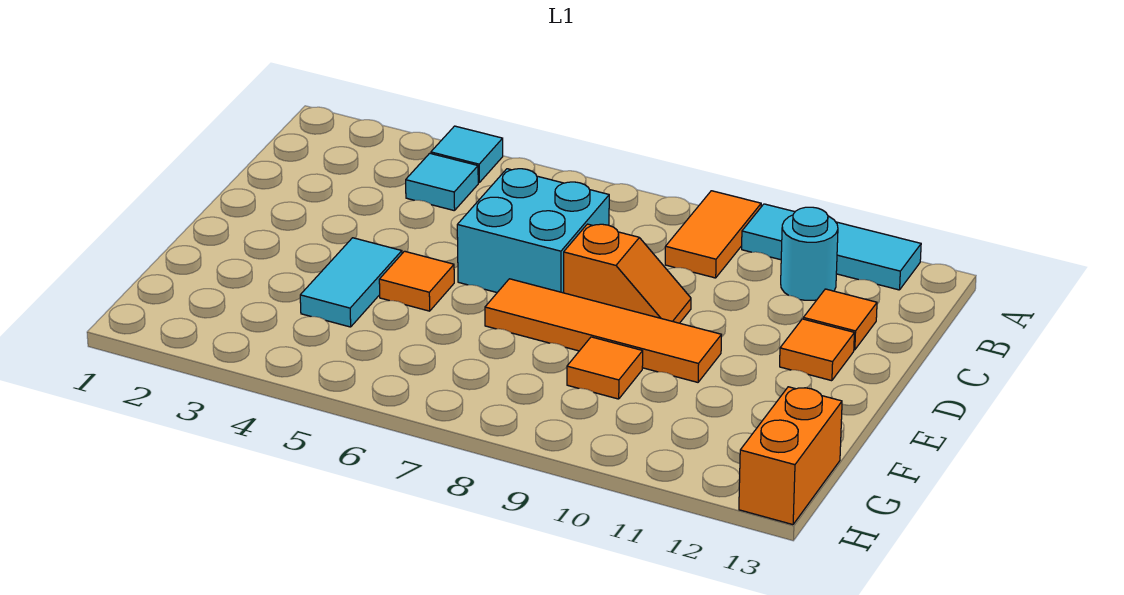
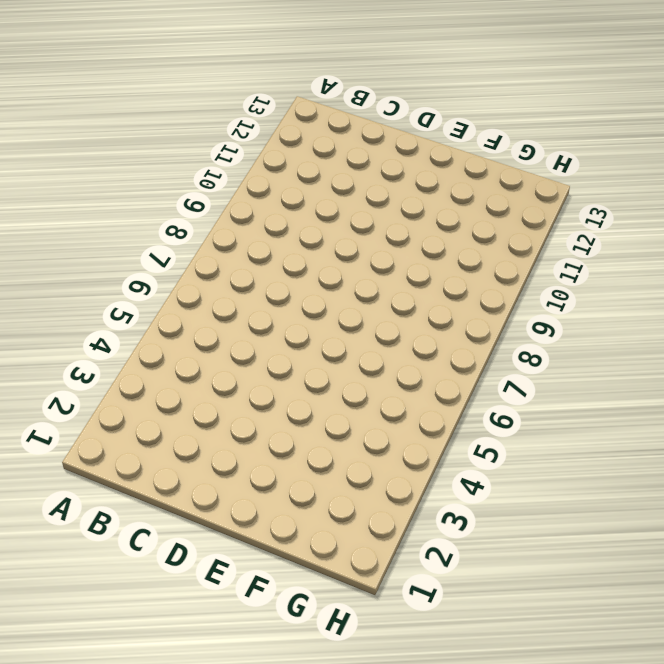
none -> cyan tile A4 level 1
none -> orange tile A9:B9 level 1
none -> cyan tile A10:A12 level 1

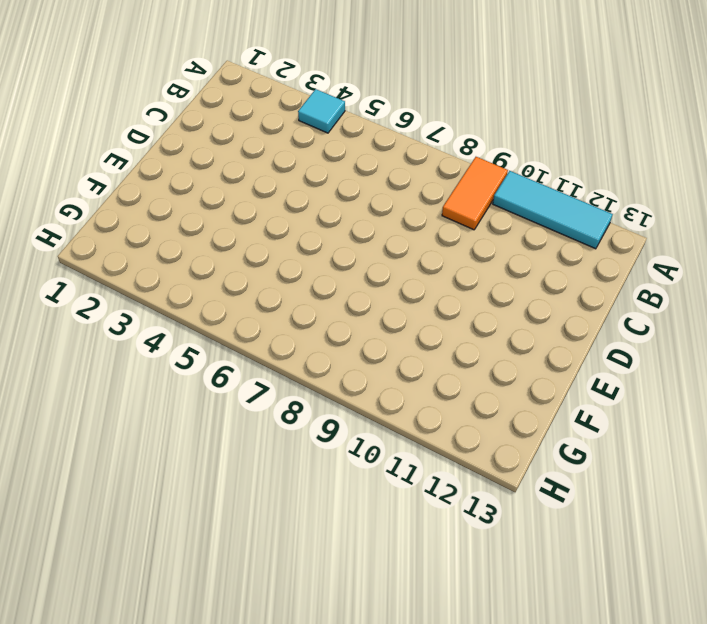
none -> cyan tile B4 level 1
none -> cyan round brick B11 level 1
none -> cyan brick C6:D7 level 1

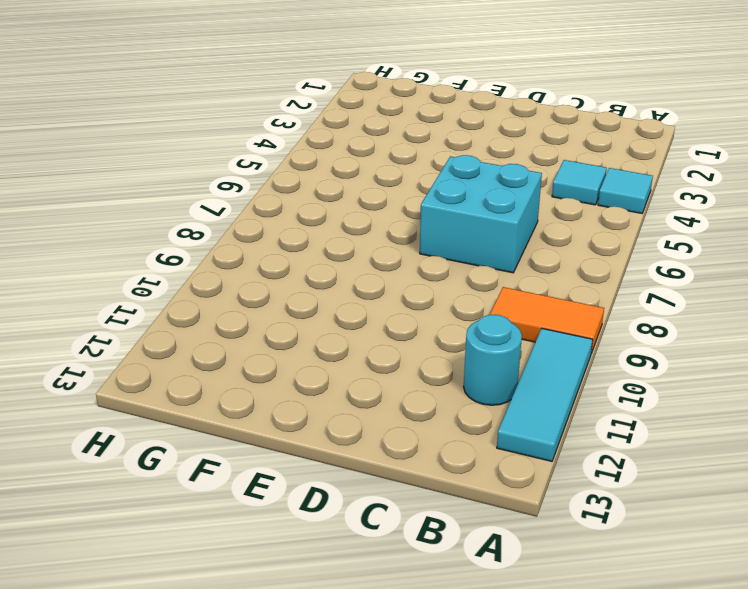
none -> orange tile C12 level 1
none -> orange slope D8:D9 level 1 top 8
none -> orange tile D12 level 1

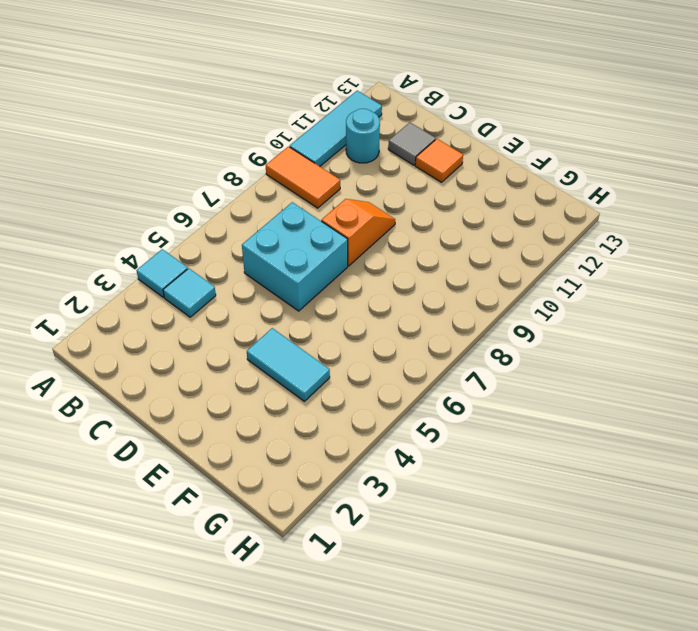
grey tile C12 level 1 -> orange tile C12 level 1
none -> orange tile E5 level 1
none -> orange tile E7:E10 level 1
none -> orange tile F9 level 1

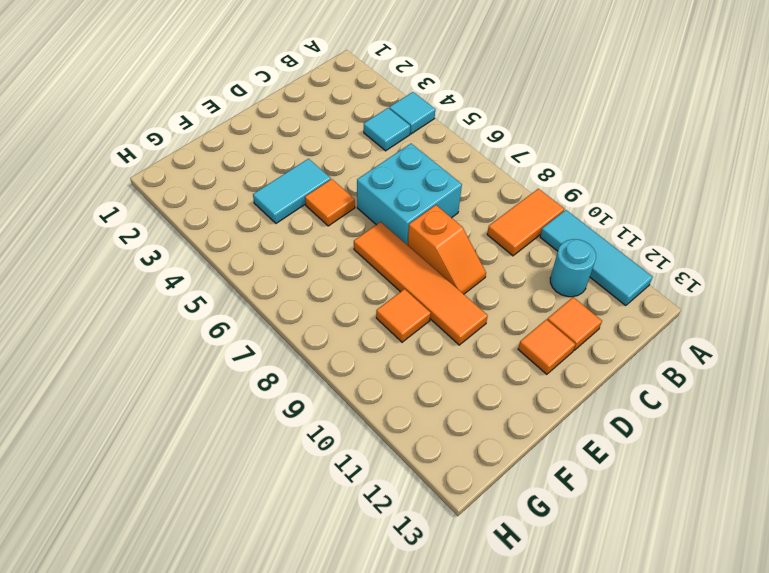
none -> orange brick G13:H13 level 1

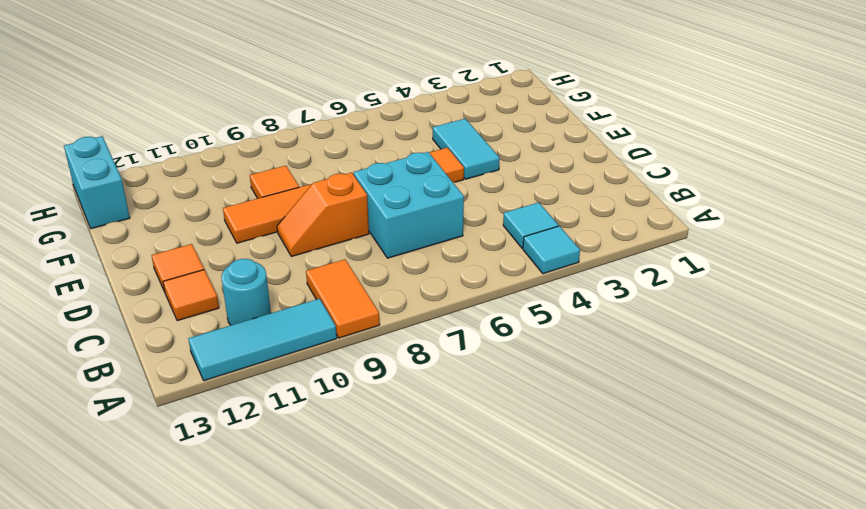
cyan brick G13:H13 level 1 -> orange brick G13:H13 level 1

